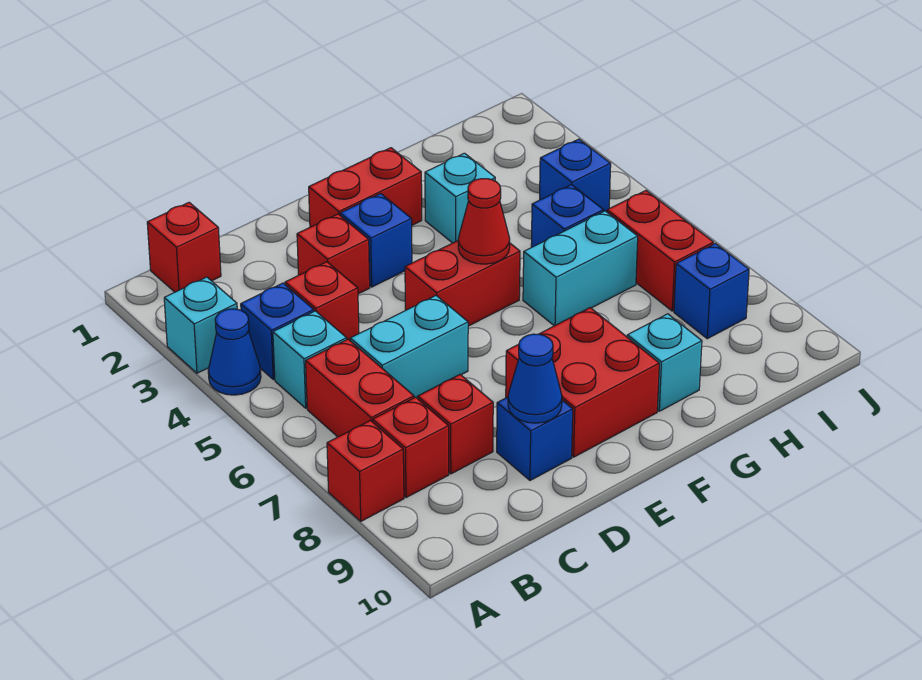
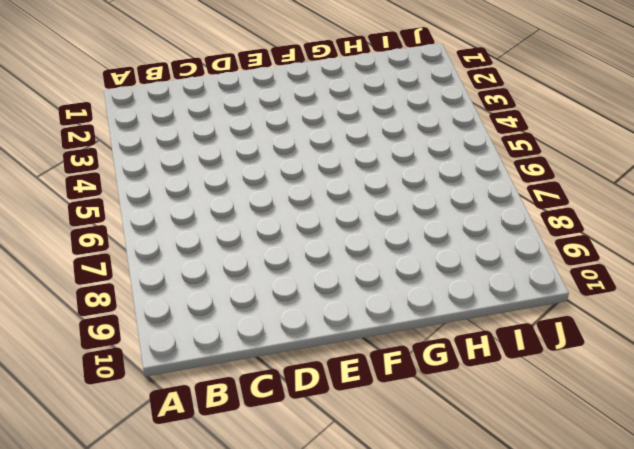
none -> cyan brick A3 level 1
none -> blue cone A4 level 1
none -> red brick A8 level 1

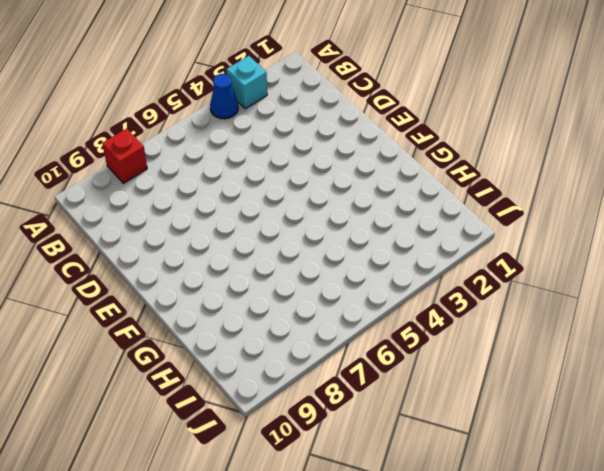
none -> red brick B1 level 1
none -> blue brick B4 level 1
none -> cyan brick B5 level 1

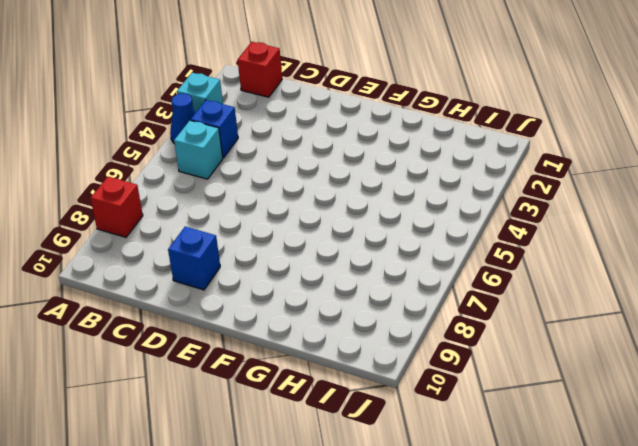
none -> red brick B6:B7 level 1
none -> red brick B8 level 1
none -> red brick C4 level 1

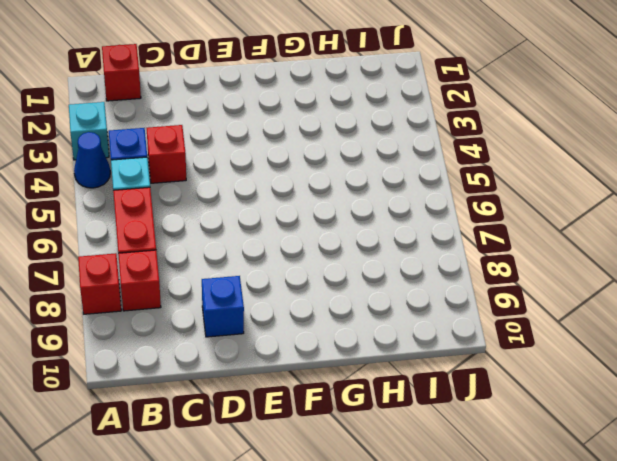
none -> cyan brick C6:D6 level 1
none -> red brick C8 level 1
none -> red brick D3 level 1

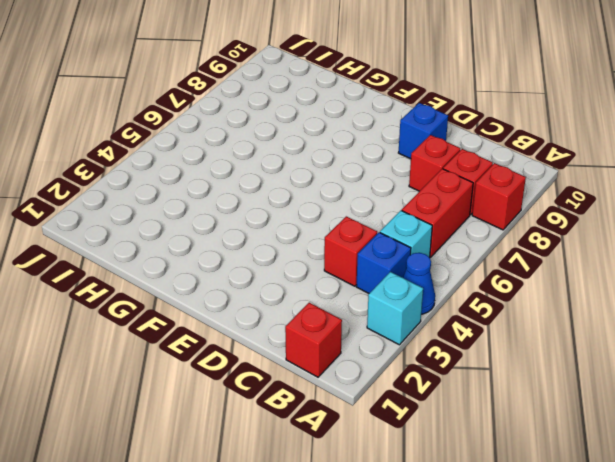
none -> cyan brick C6:D6 level 1
none -> red brick D3 level 1
none -> red brick E2:F2 level 1

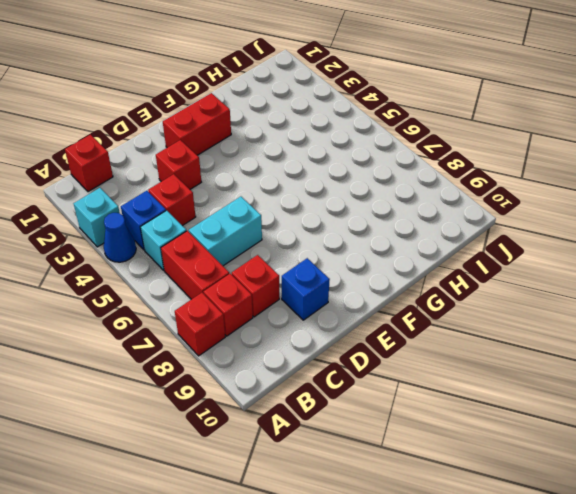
none -> blue brick E3 level 1
none -> red brick E5:F5 level 1
none -> red brick E8:F9 level 1

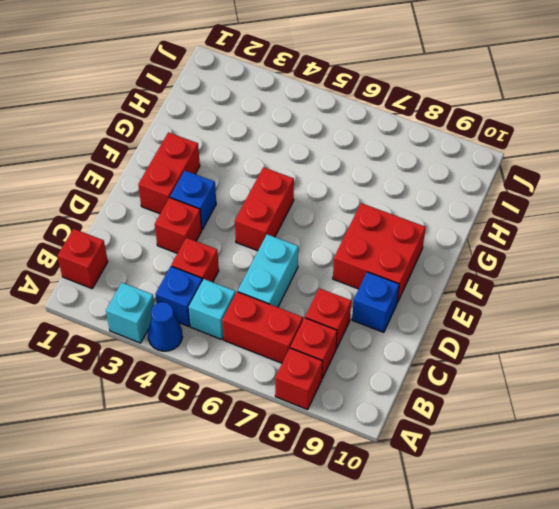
none -> cyan brick G3 level 1
none -> cyan brick G6:H6 level 1
none -> cyan brick G9 level 1

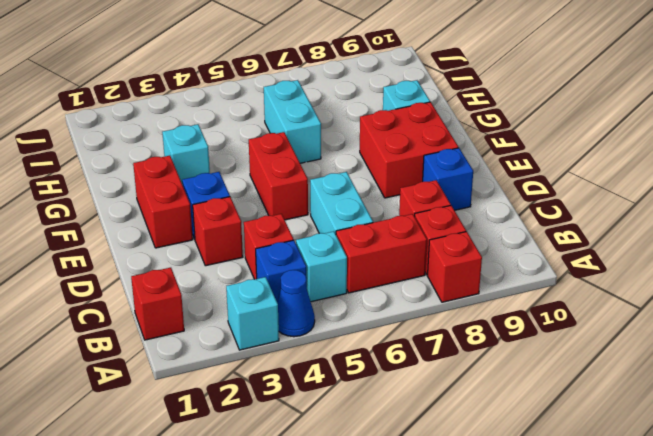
none -> blue brick H5 level 1
none -> blue brick I4 level 1
none -> red brick I6:I7 level 1

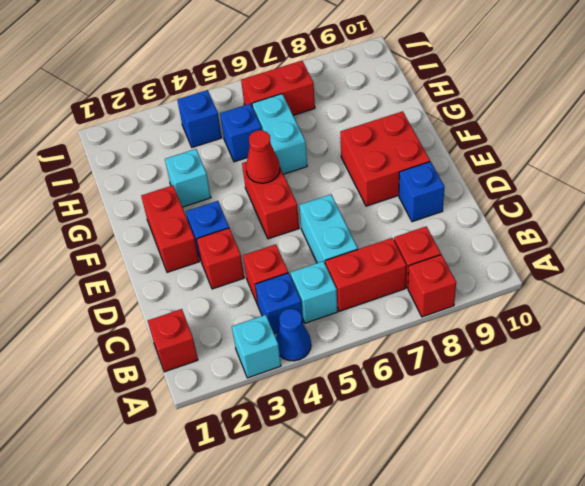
none -> red brick C8 level 1
none -> cyan brick G9 level 1
none -> blue brick I8 level 1

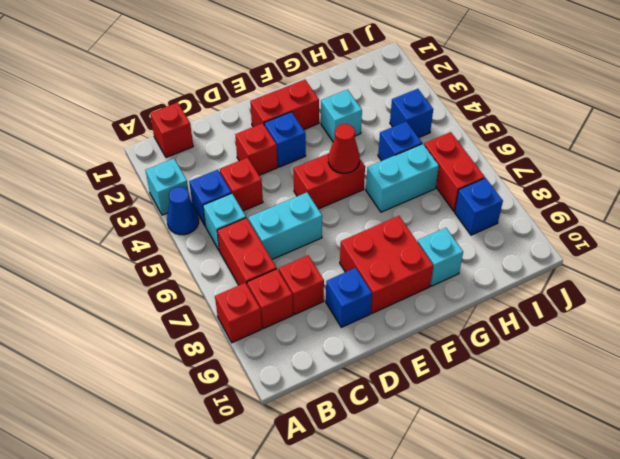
none -> blue cone D9 level 2

